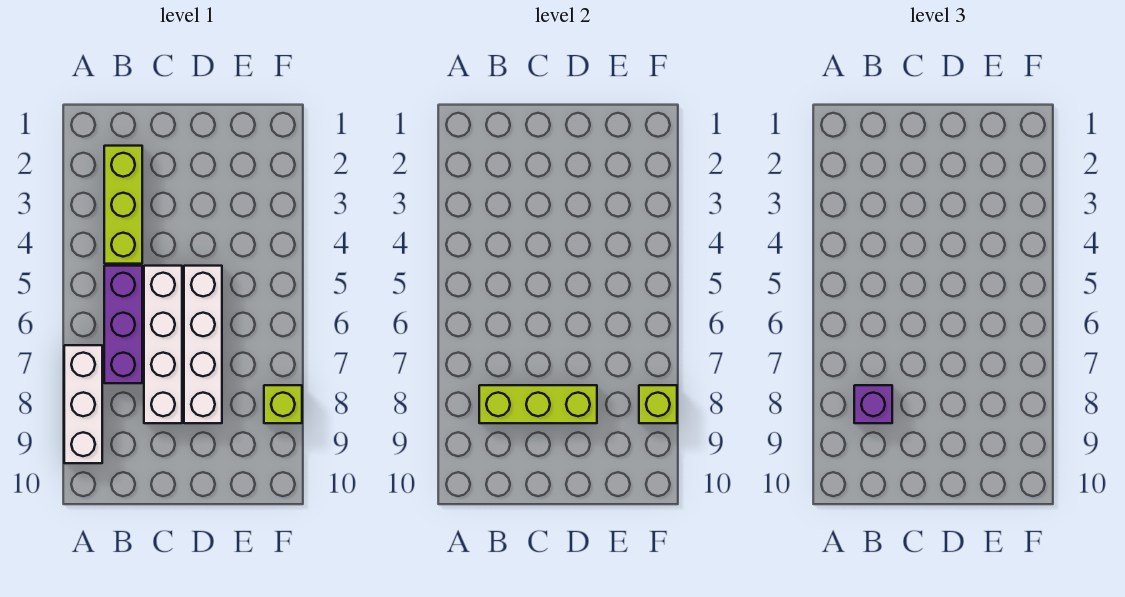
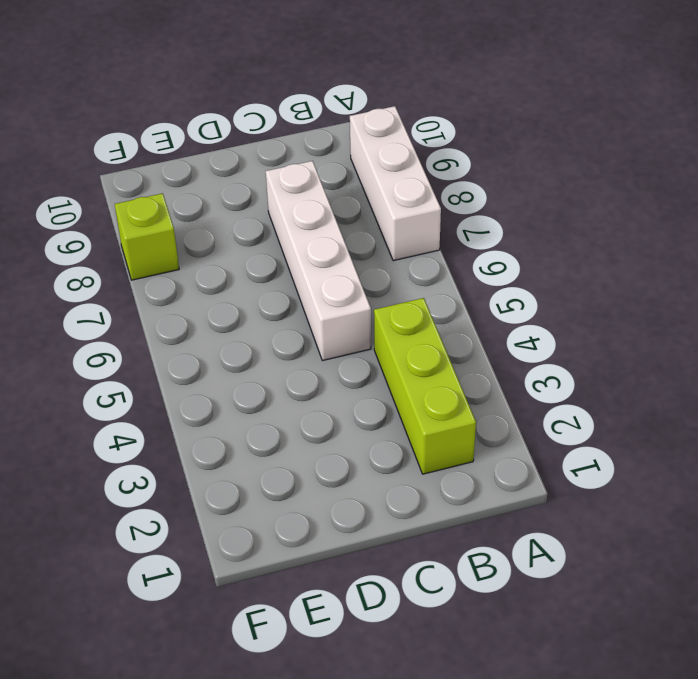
none -> purple brick B5:B7 level 1
none -> white brick D5:D8 level 1

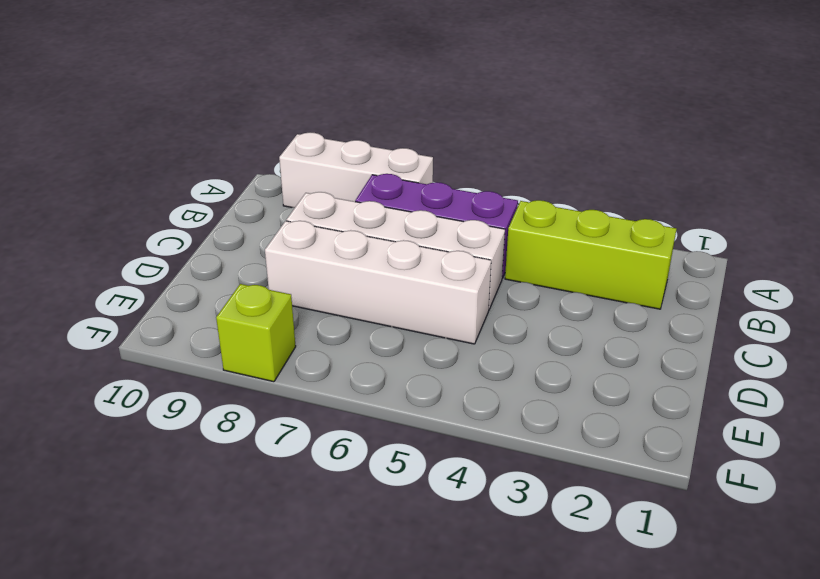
none -> lime brick B8:D8 level 2
none -> lime brick F8 level 2

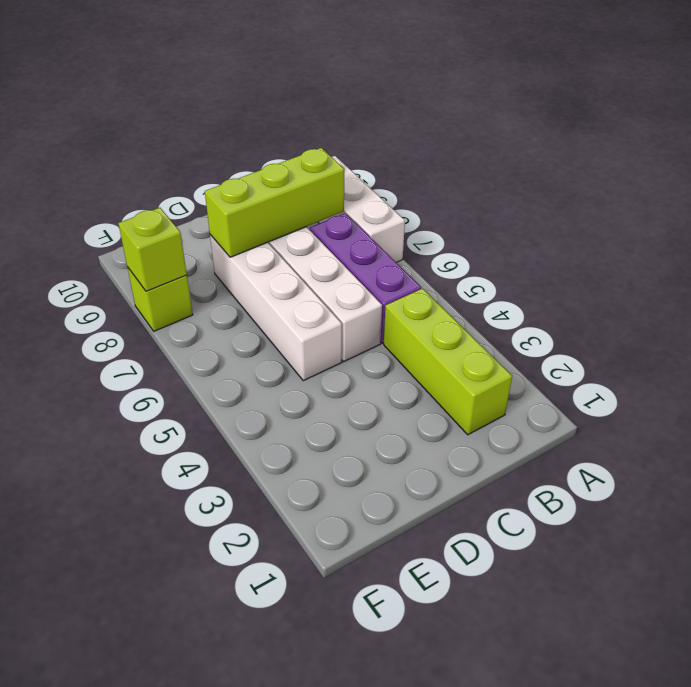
none -> purple brick B8 level 3

